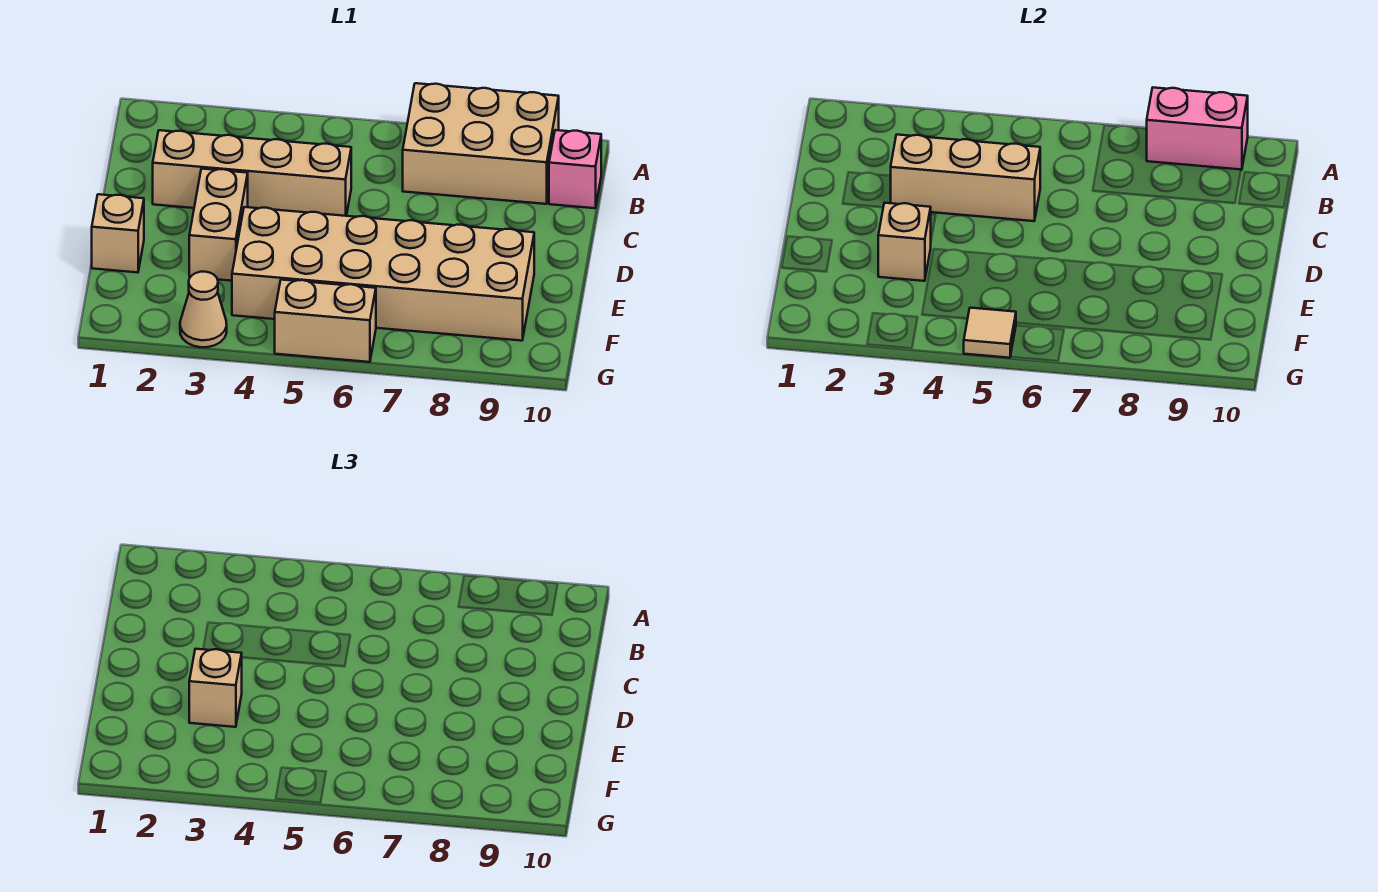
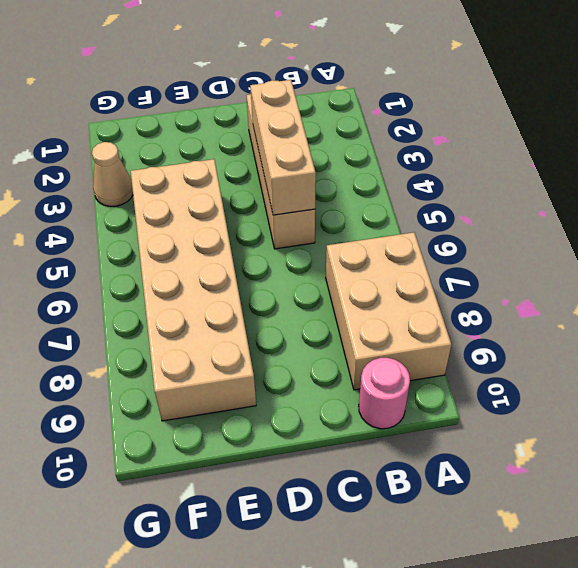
pink round brick B10 level 1 -> pink brick B10 level 1
none -> tan brick D3:E3 level 1
none -> tan brick E1 level 1
none -> tan brick G5:G6 level 1

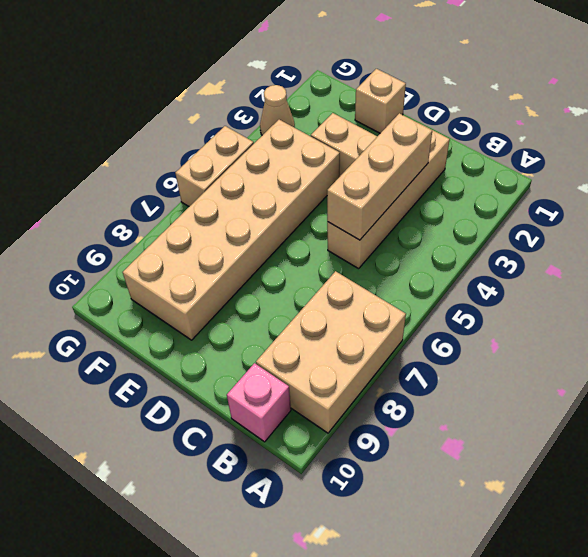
none -> pink brick A8:A9 level 2
none -> tan brick E3 level 2
none -> tan tile G5 level 2

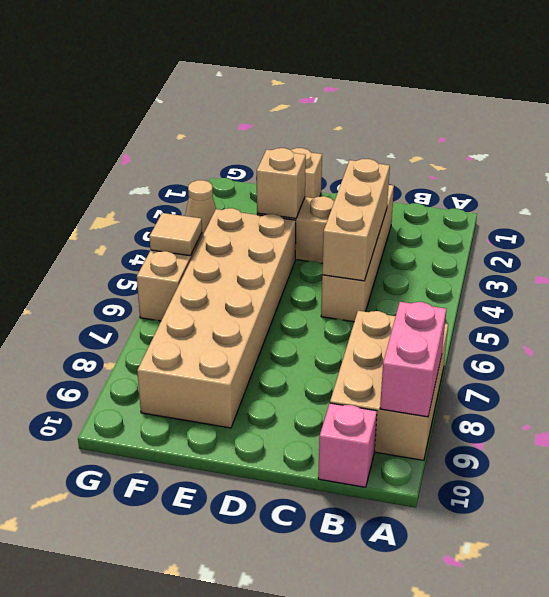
none -> tan brick E3 level 3

